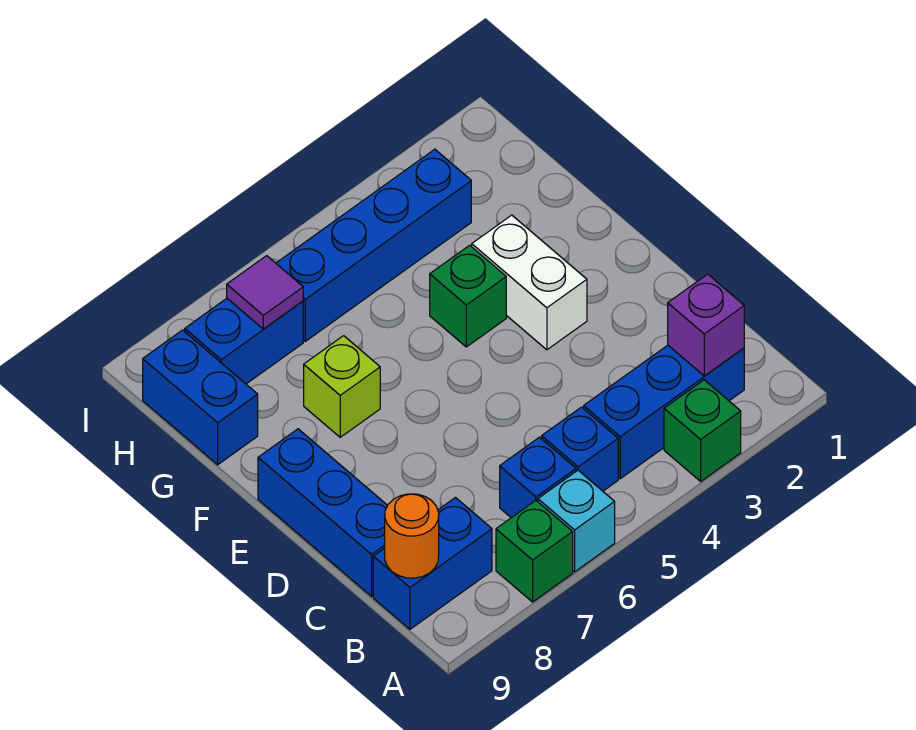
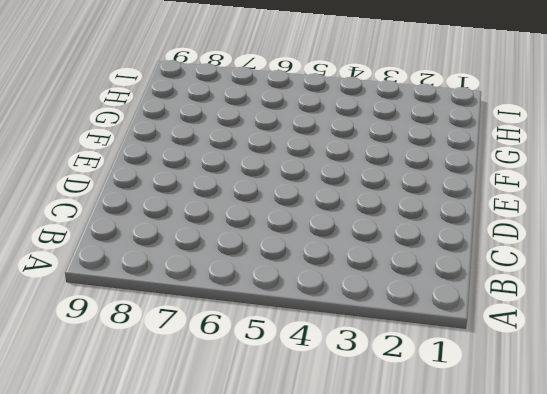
none -> green brick A3 level 1
none -> cyan brick A6 level 1
none -> green brick A7 level 1

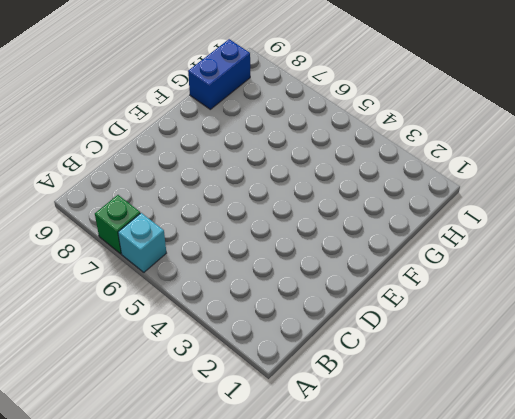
none -> green brick A3 level 1
none -> blue brick B2:B4 level 1
none -> blue brick B5 level 1

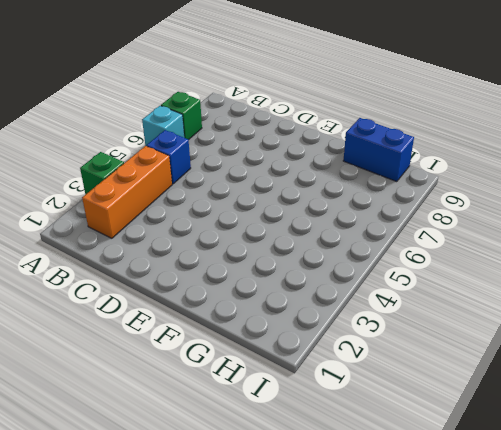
orange brick B2:B4 level 1 -> blue brick B2:B4 level 1
none -> blue brick B6 level 1
none -> blue brick B8:B9 level 1
none -> blue brick C9:E9 level 1

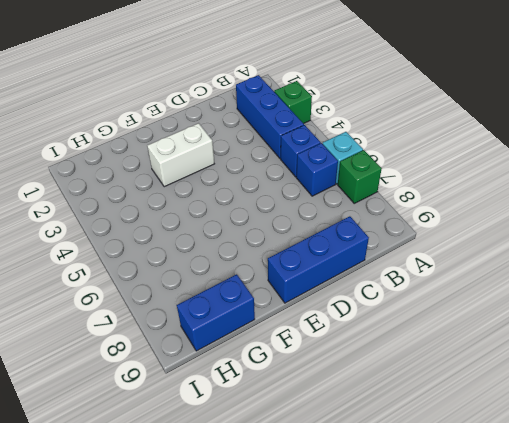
none -> blue brick B8:B9 level 1
none -> green brick F4 level 1
none -> lime brick F7 level 1

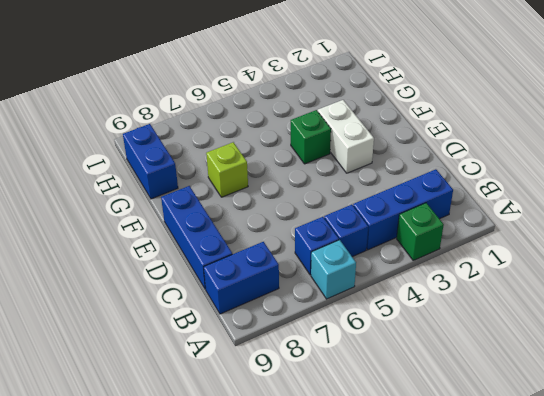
none -> green brick A7 level 1
none -> blue brick H3:H6 level 1
none -> blue brick H7:H8 level 1

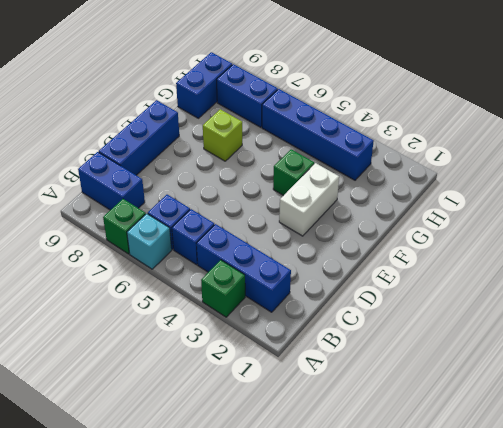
none -> purple brick B2 level 2
none -> orange round brick B9 level 2
none -> purple tile H7 level 2

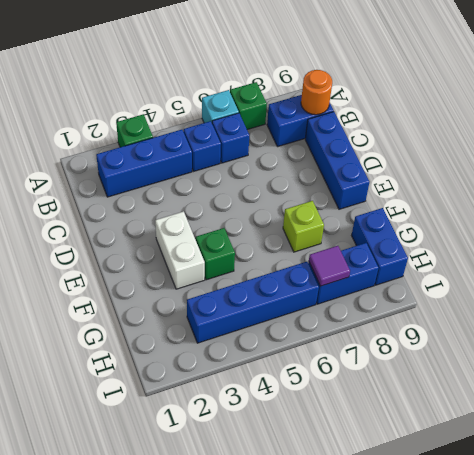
none -> purple brick B2 level 2

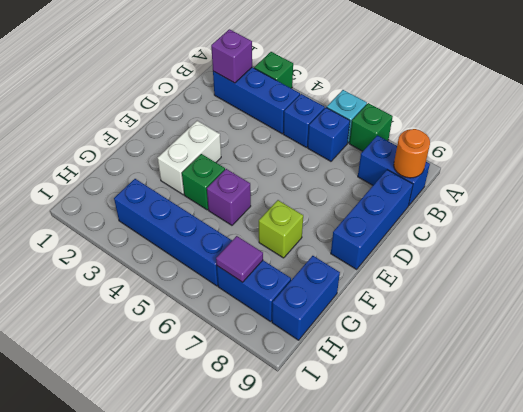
purple brick F5 level 1 -> none

